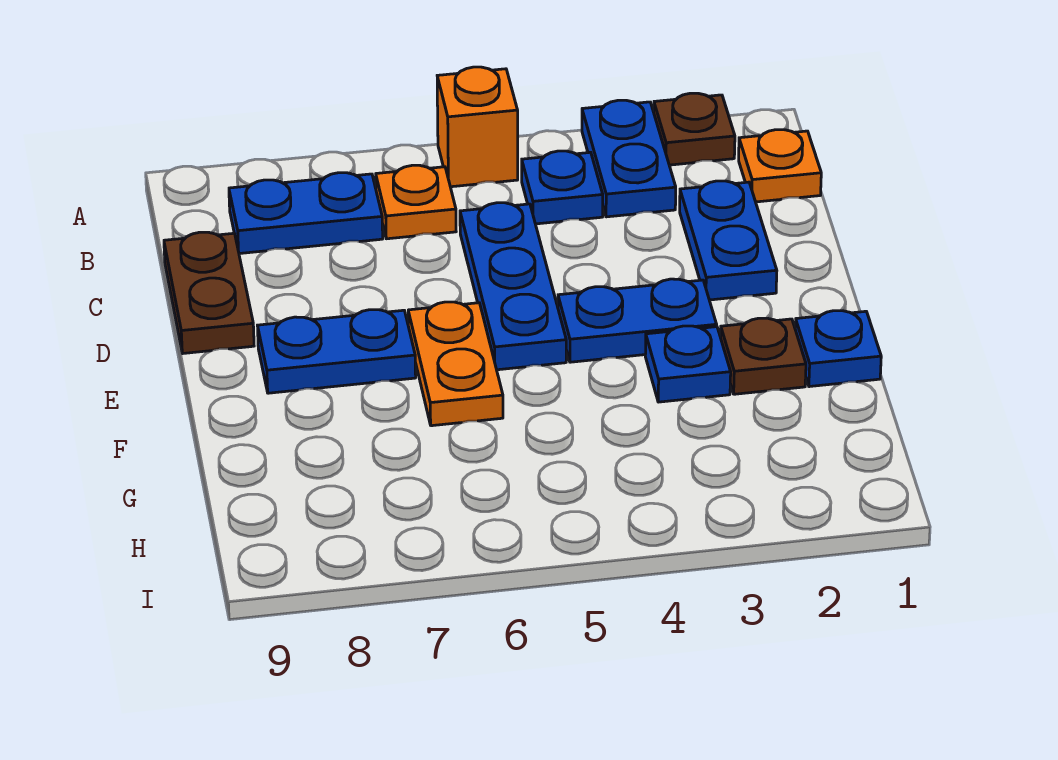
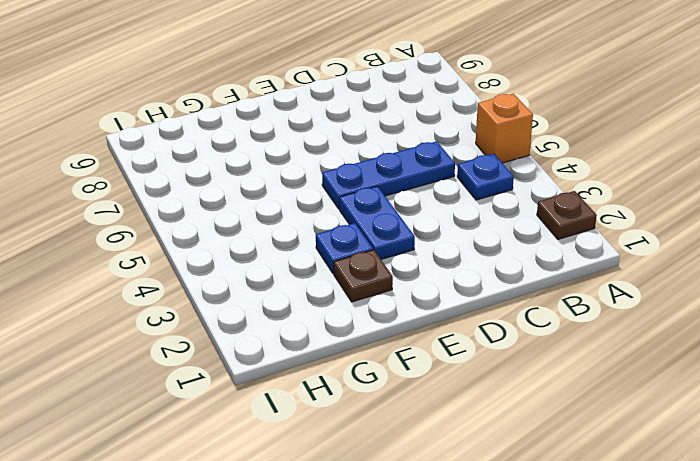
none -> blue plate A3:B3 level 1
none -> orange plate B1 level 1
none -> orange plate B6 level 1

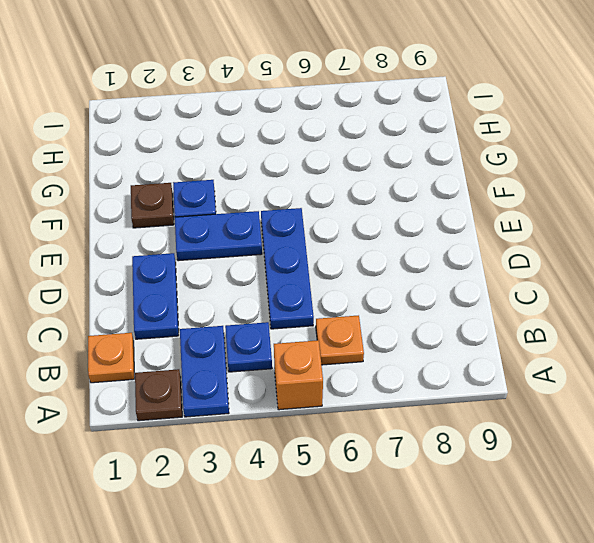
none -> blue plate B7:B8 level 1
none -> brown plate C9:D9 level 1
none -> orange plate E6:F6 level 1

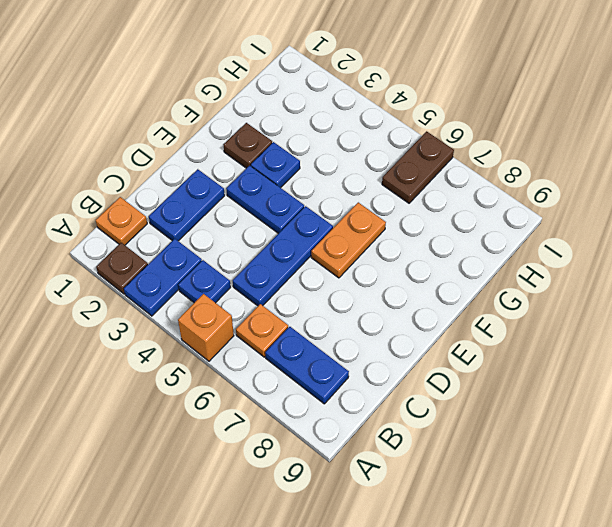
brown plate H6:I6 level 1 -> brown plate C9:D9 level 1
none -> blue plate E7:E8 level 1
none -> blue plate F1 level 1

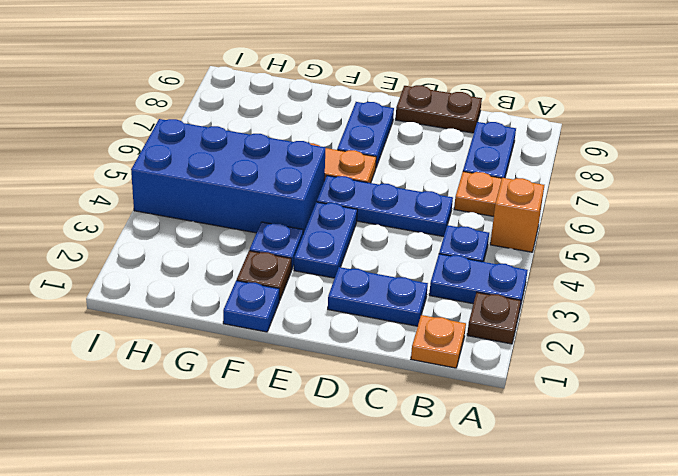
blue brick F4:I5 level 1 -> none

